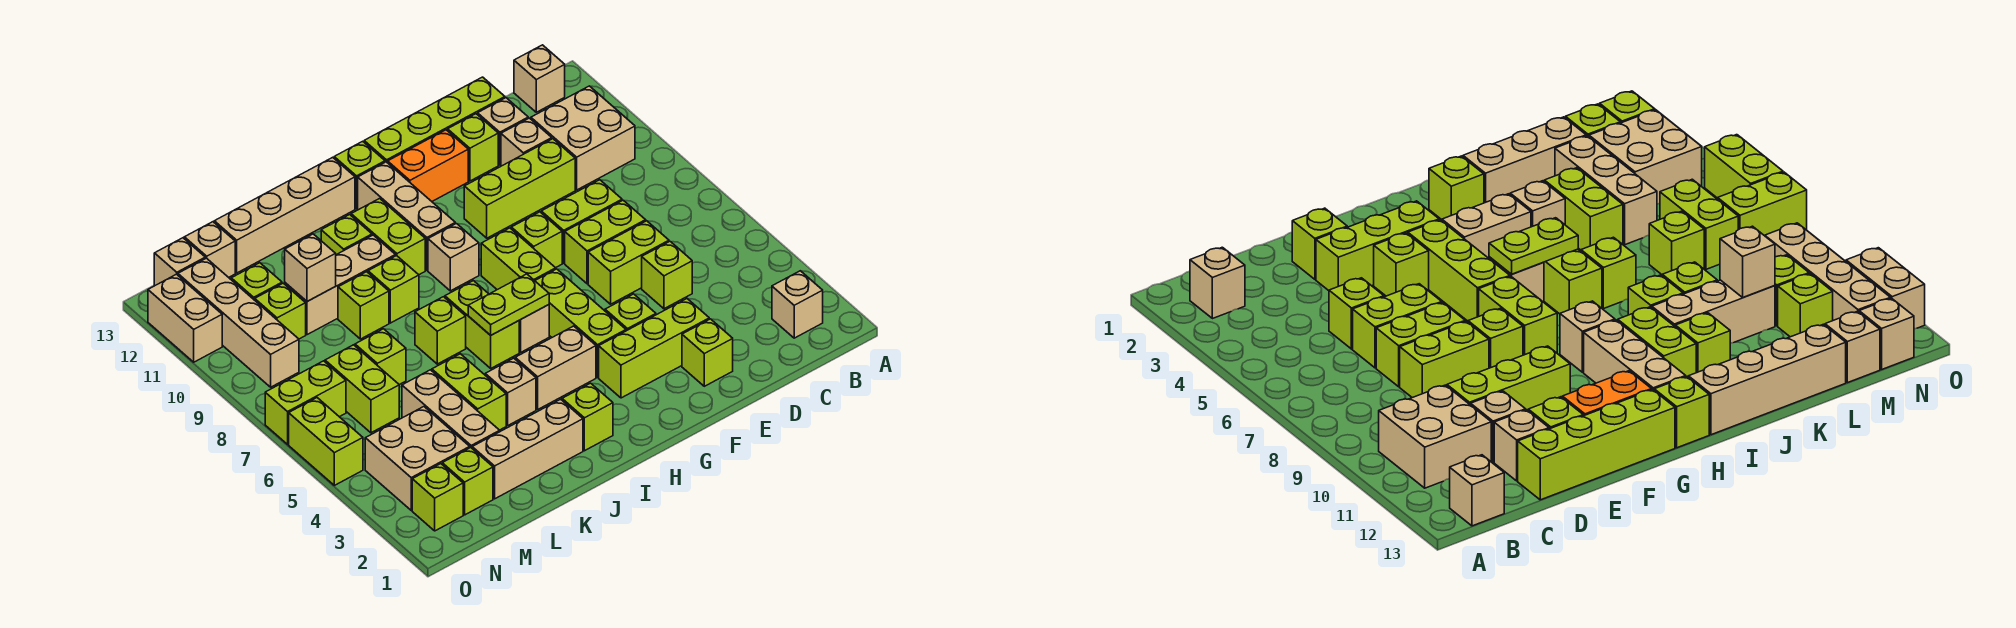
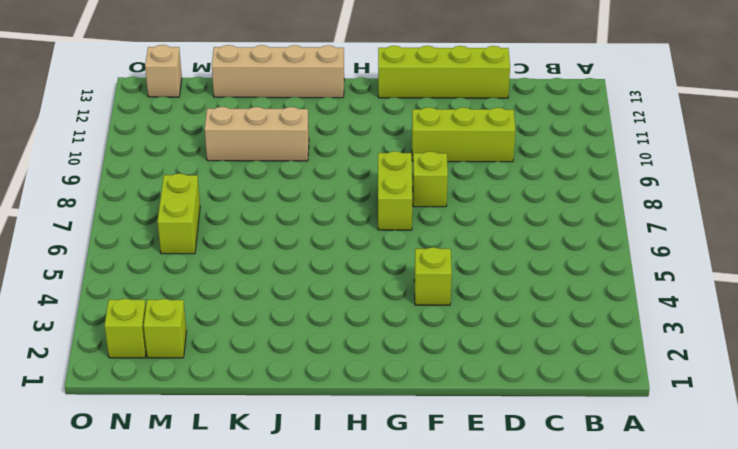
none -> tan brick B2 level 1
none -> tan brick B10:C11 level 1
none -> tan brick B13 level 1
none -> lime brick D5 level 1

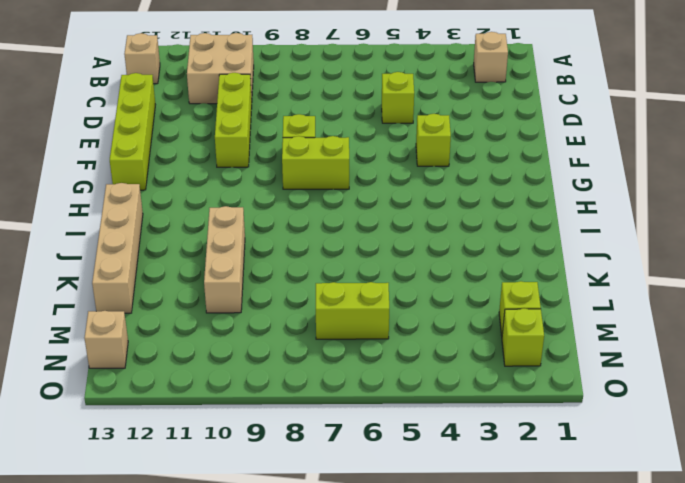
none -> lime brick D6:E6 level 1
none -> lime brick D7:E7 level 1
none -> lime brick D8:E8 level 1
none -> tan brick D11 level 1

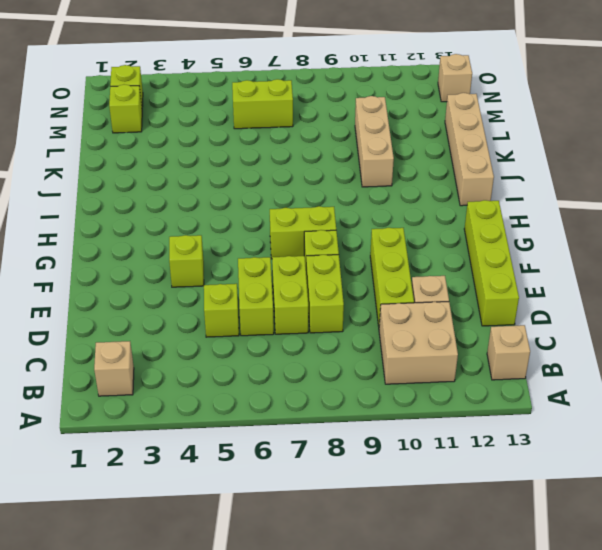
none -> tan brick D12 level 1
none -> lime brick E2 level 1
none -> lime brick E3:G3 level 1
none -> lime brick E12 level 1

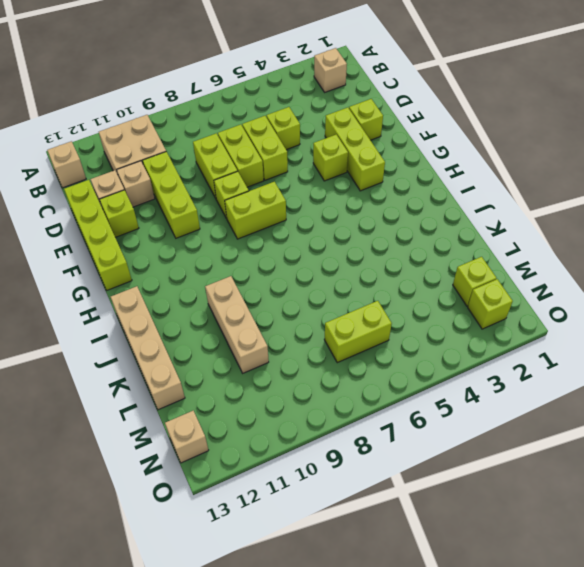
none -> orange brick F12:G12 level 1
none -> lime brick G4:G6 level 1
none -> tan brick H4:I4 level 1
none -> tan brick H6 level 1

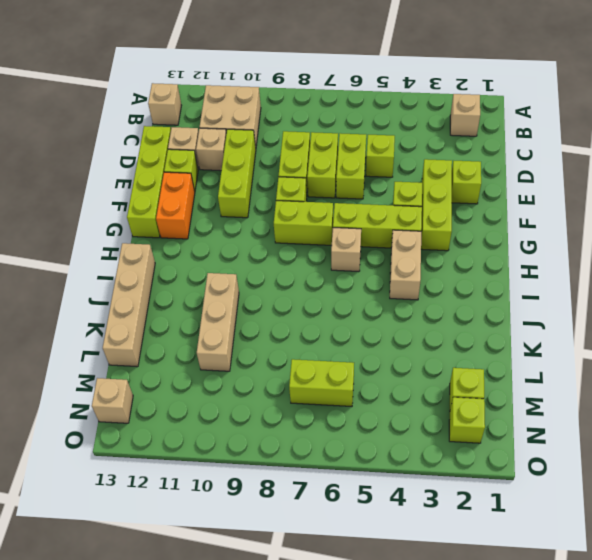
none -> tan brick H9 level 1
none -> tan brick H10:H12 level 1
none -> lime brick H13 level 1
none -> lime brick I2 level 1

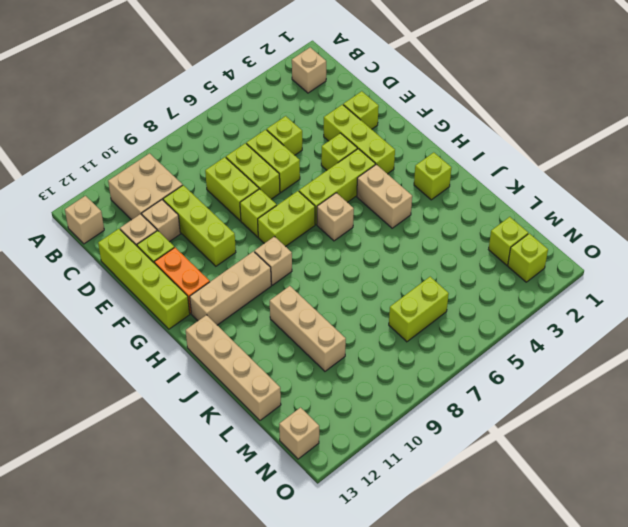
none -> lime brick H13 level 1
none -> lime brick I6:I7 level 1
none -> lime brick I10:I11 level 1
none -> tan brick J2:L2 level 1

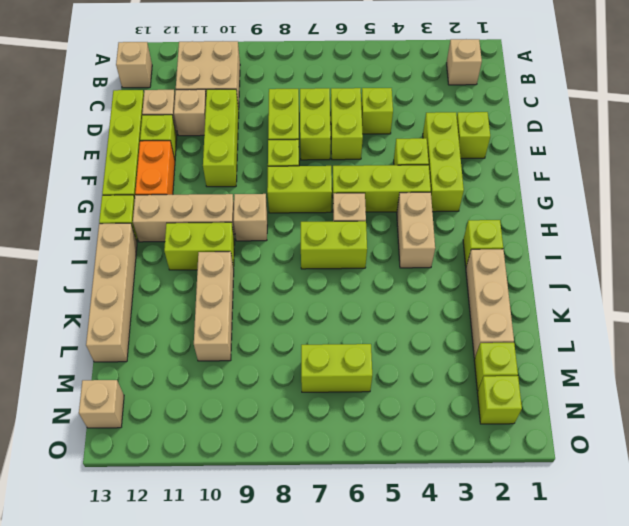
none -> tan brick J4 level 1
none -> lime brick J7 level 1
none -> lime brick J9 level 1
none -> lime brick J11 level 1

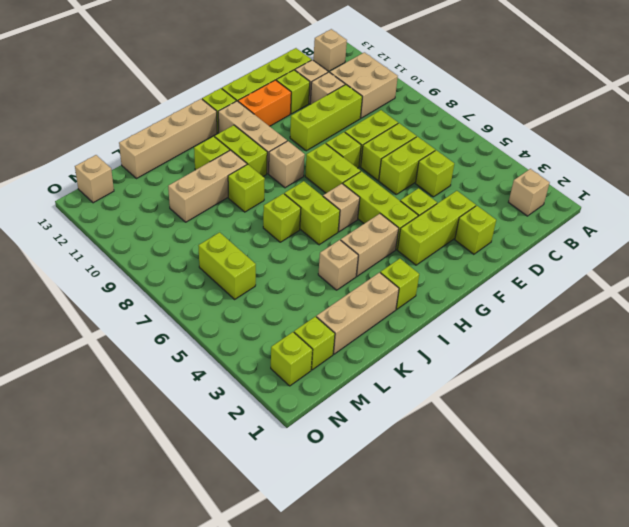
none -> lime brick K4:K5 level 1
none -> lime brick K9 level 1
none -> tan brick L3:L5 level 1
none -> lime brick L7 level 1

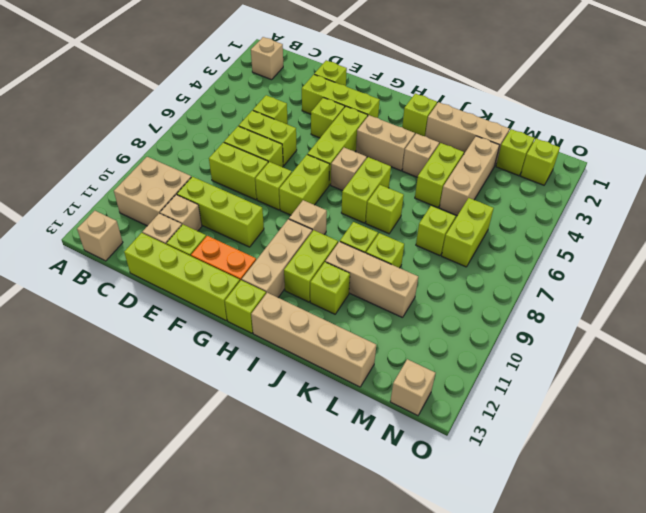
none -> tan brick M3:N4 level 1
none -> lime brick M10 level 1
none -> lime brick M11 level 1
none -> tan brick M13 level 1

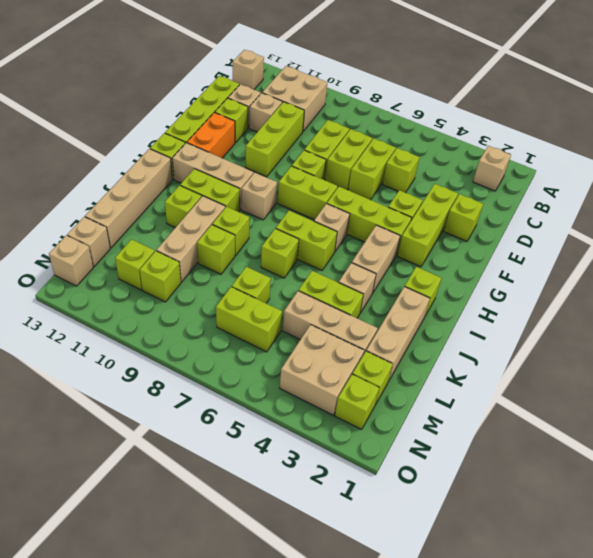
none -> lime brick N7:O7 level 1
none -> tan brick N9:N12 level 1
none -> lime brick O5:O6 level 1
none -> tan brick O11:O12 level 1

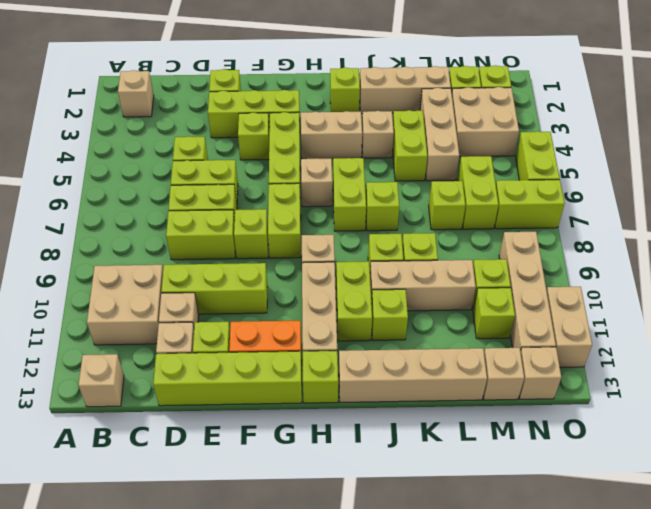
none -> lime plate H6:I6 level 2
none -> tan brick L10 level 2

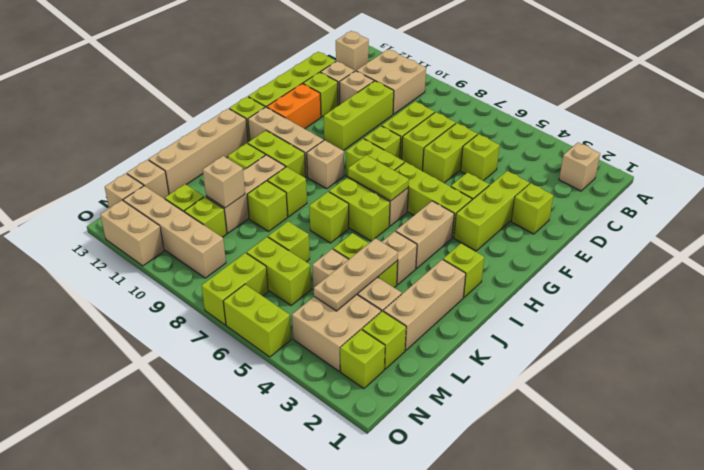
lime plate H6:H7 level 2 -> lime plate H6:I6 level 2
tan plate K4:M4 level 2 -> none

